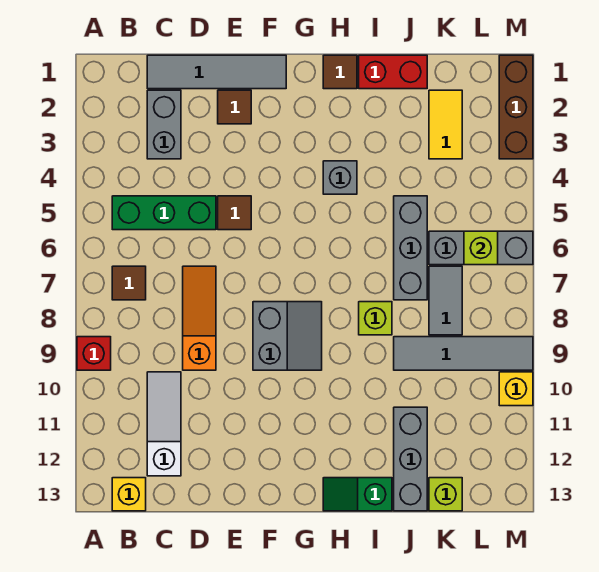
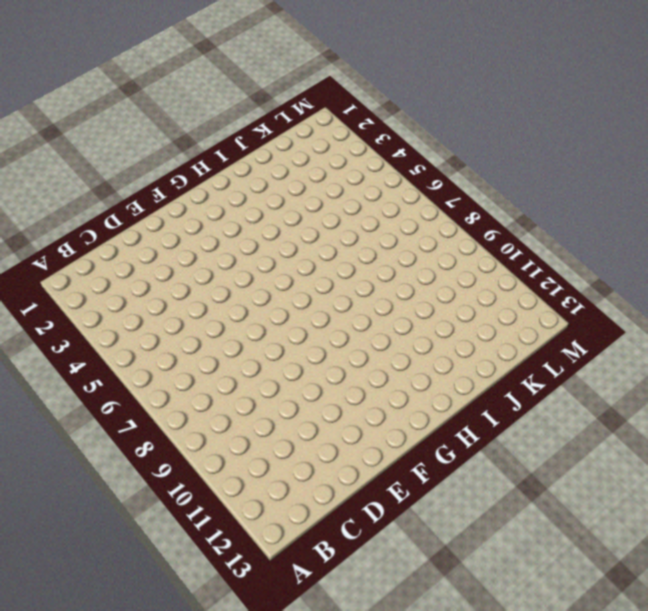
none -> red brick A9 level 1
none -> green brick B5:D5 level 1
none -> brown tile B7 level 1

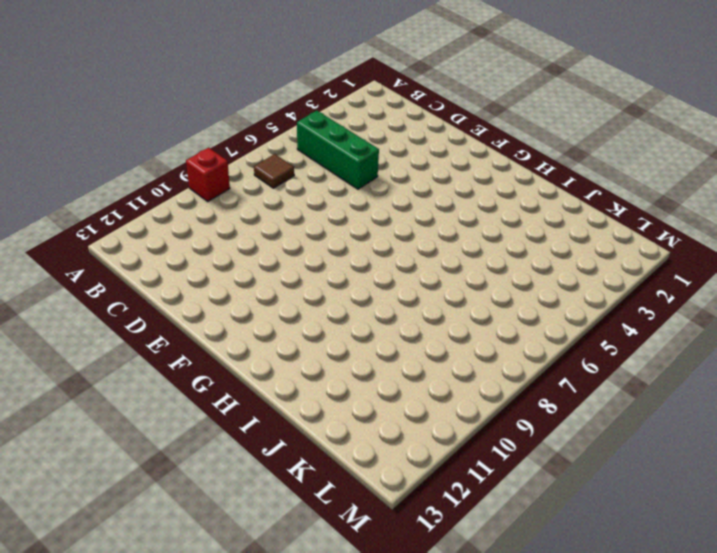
none -> yellow brick B13 level 1
none -> grey tile C1:F1 level 1
none -> grey brick C2:C3 level 1

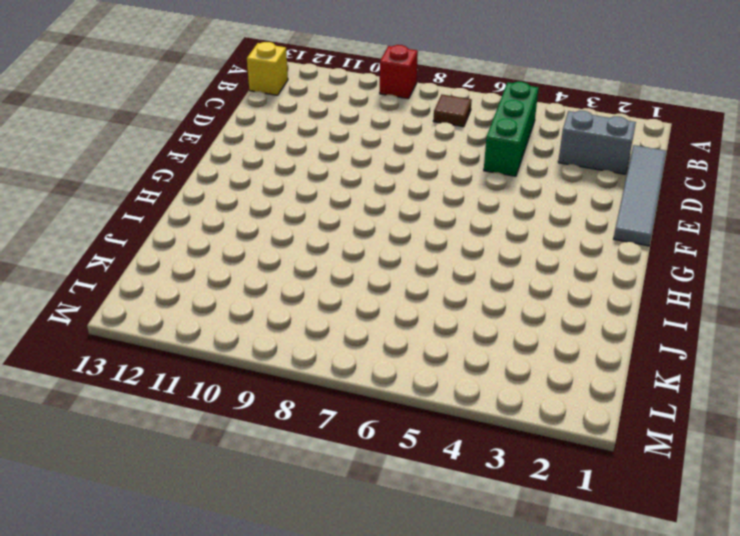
none -> white slope C10:C12 level 1 top 12
none -> orange slope D7:D9 level 1 top 9
none -> brown tile E2 level 1

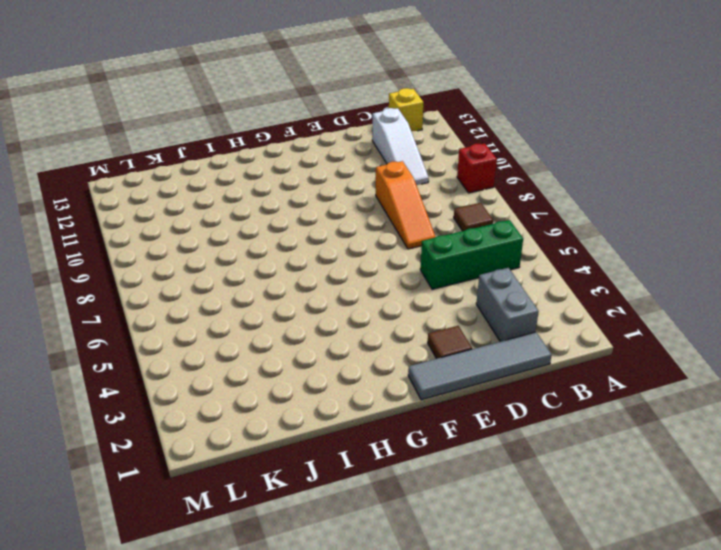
none -> brown tile E5 level 1
none -> grey slope F8:G9 level 1 top F
none -> brown tile H1 level 1

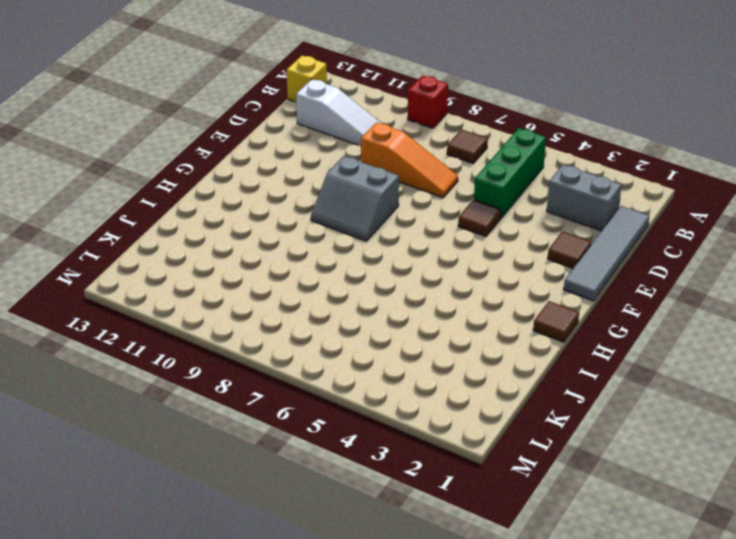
none -> grey brick H4 level 1
none -> green slope H13:I13 level 1 top I
none -> red brick I1:J1 level 1

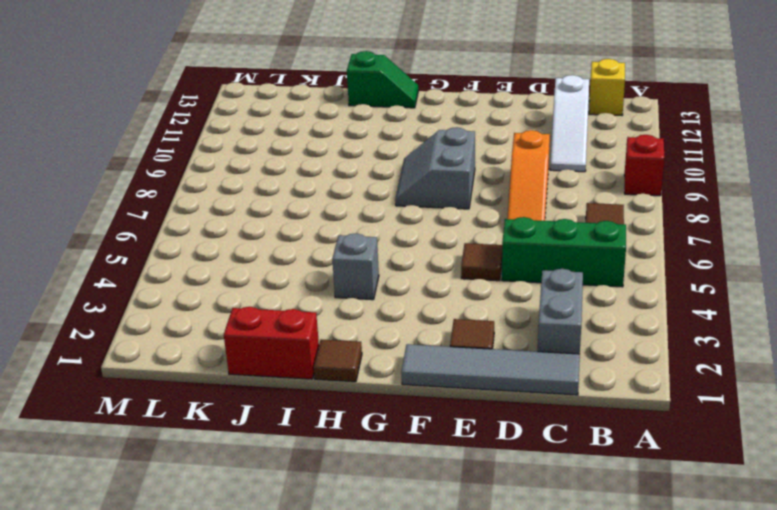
none -> lime brick I8 level 1
none -> grey brick J5:J7 level 1
none -> grey tile J9:M9 level 1

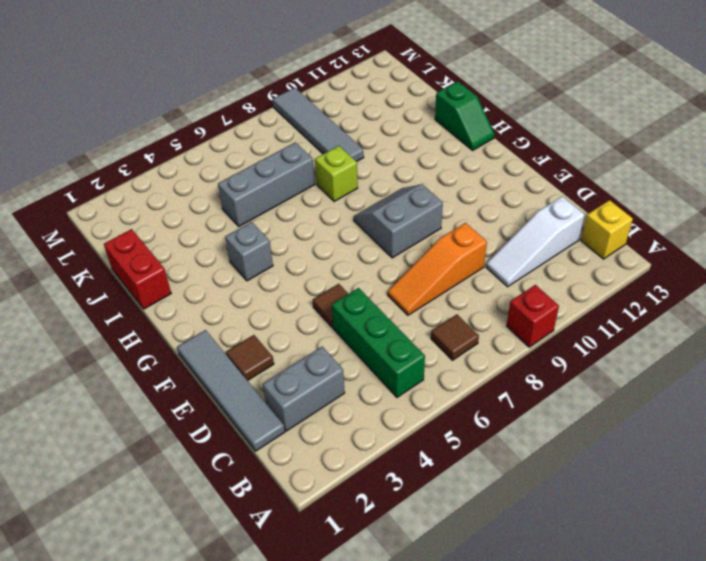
none -> brown tile H1 level 1
none -> grey brick J11:J13 level 1
none -> yellow tile K2:K3 level 1

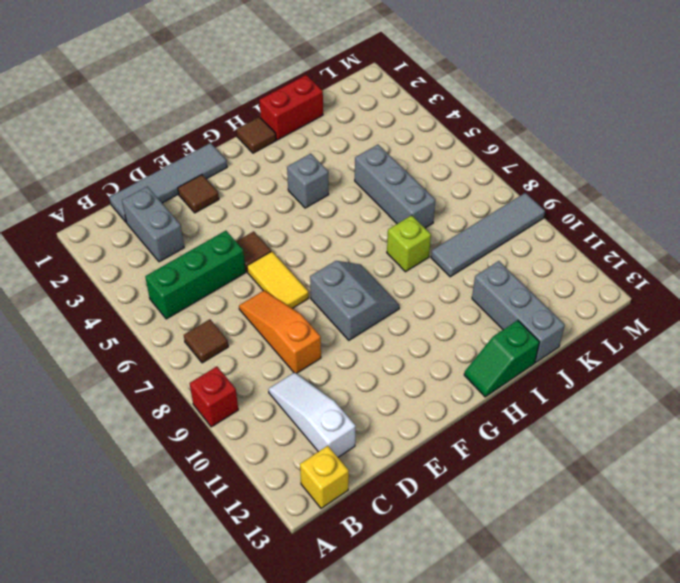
yellow tile E6:E7 level 1 -> yellow tile K2:K3 level 1
none -> grey brick K6:M6 level 1
none -> grey tile K7:K8 level 1
none -> lime brick K13 level 1

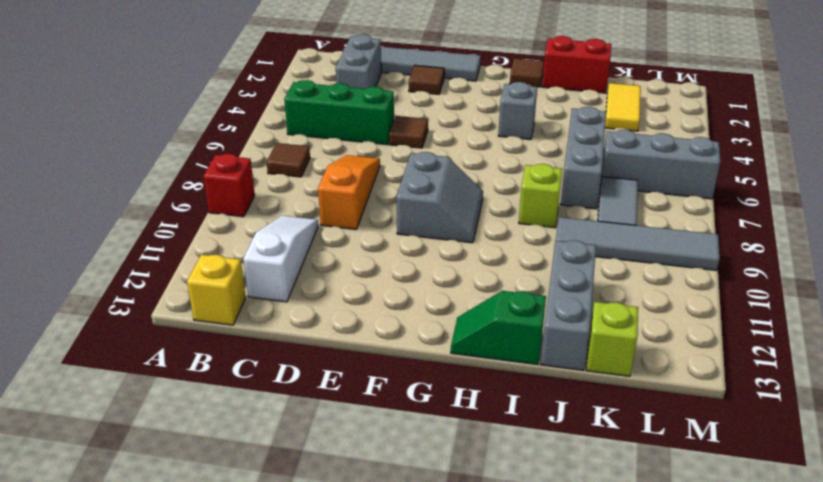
none -> brown brick M1:M3 level 1
none -> yellow brick M10 level 1
none -> lime brick L6 level 2

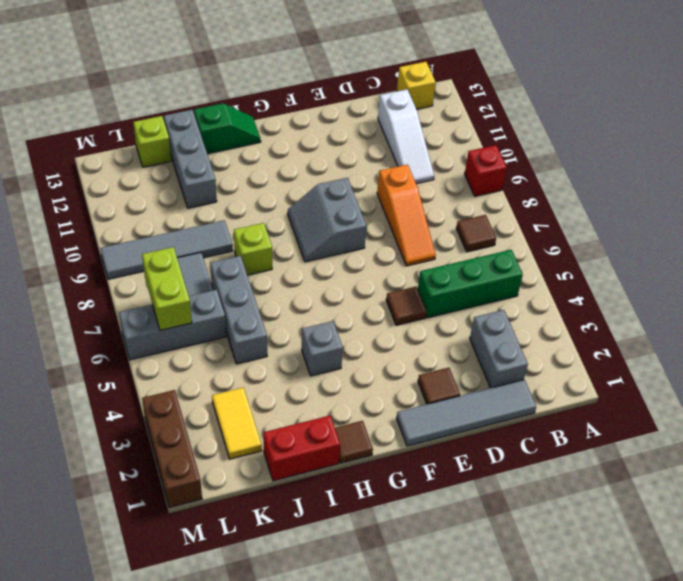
lime brick L6:L7 level 2 -> lime brick L6 level 2
none -> yellow brick M10 level 1

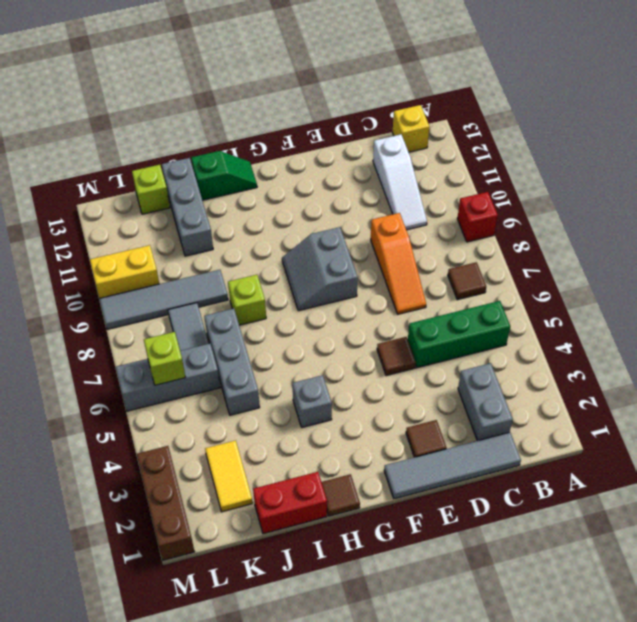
yellow brick L10:M10 level 1 -> yellow brick M10 level 1

